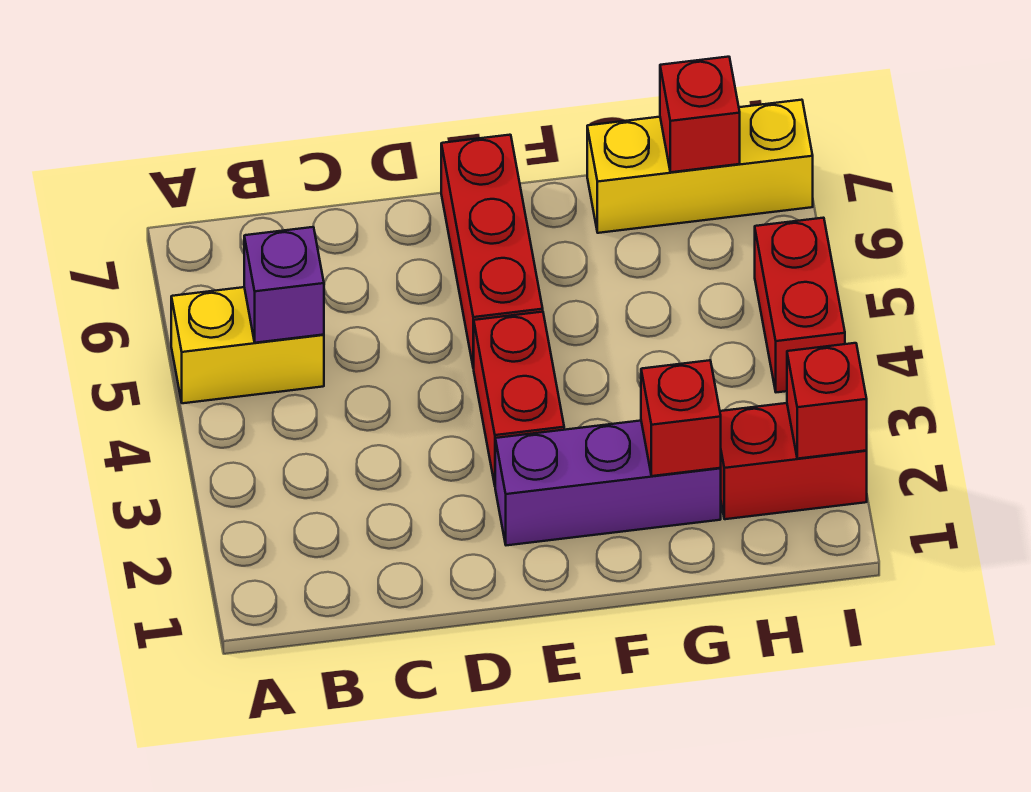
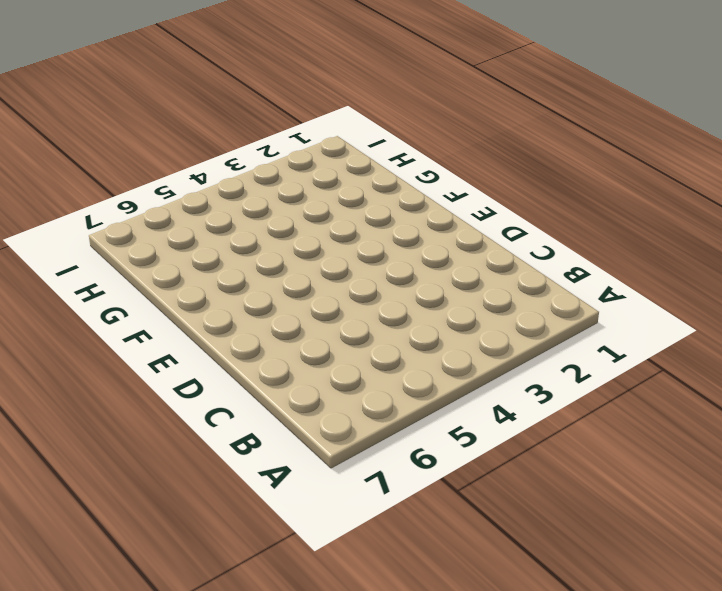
none -> yellow brick A5:B5 level 1
none -> purple brick E2:G2 level 1

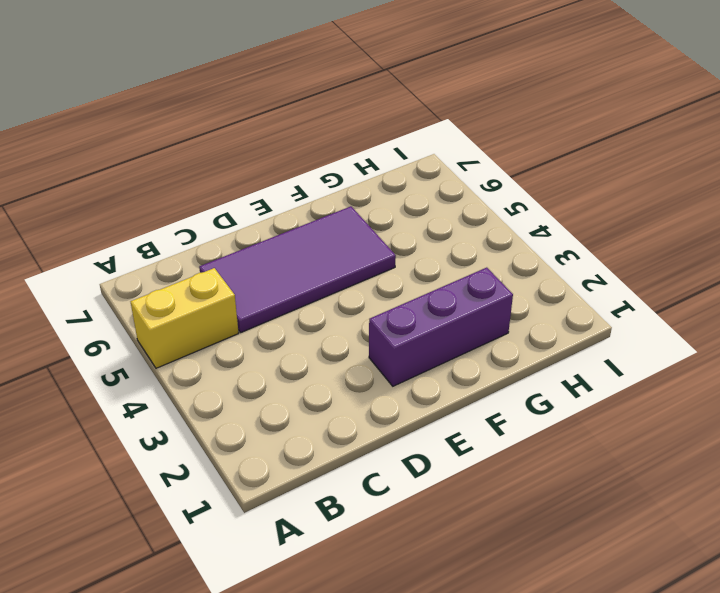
purple tile C5:F6 level 1 -> red brick E5:E7 level 1
none -> red brick E3:E4 level 1
none -> yellow brick G7:I7 level 1

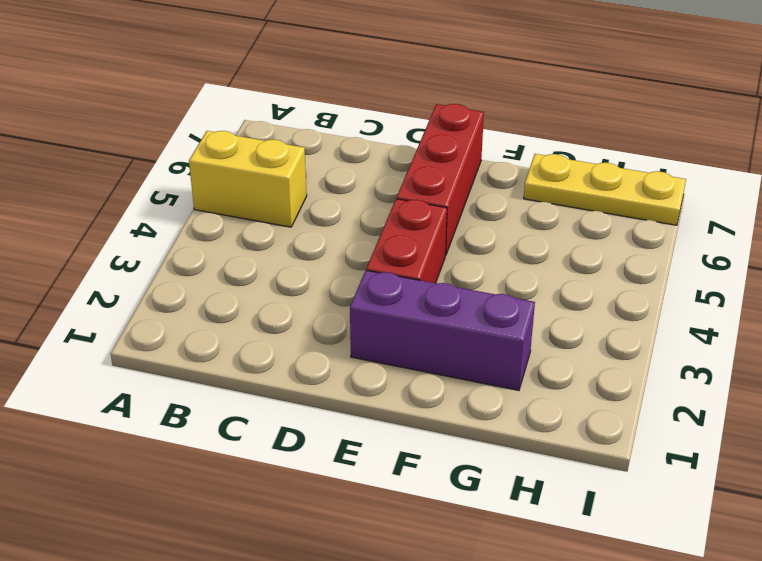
yellow plate G7:I7 level 1 -> yellow brick G7:I7 level 1
none -> red brick H2:I2 level 1
none -> red brick I4:I5 level 1

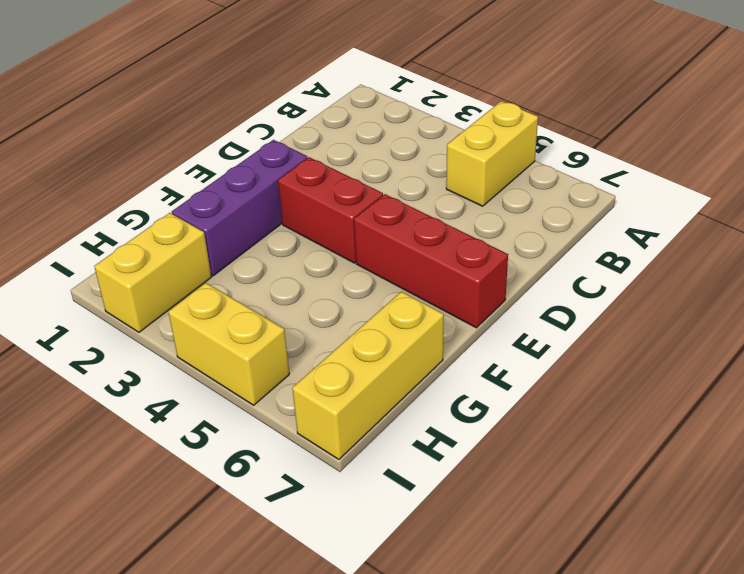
yellow brick H2:I2 level 1 -> red brick H2:I2 level 1
yellow brick I4:I5 level 1 -> red brick I4:I5 level 1
none -> purple brick B5 level 2
none -> red brick G2 level 2

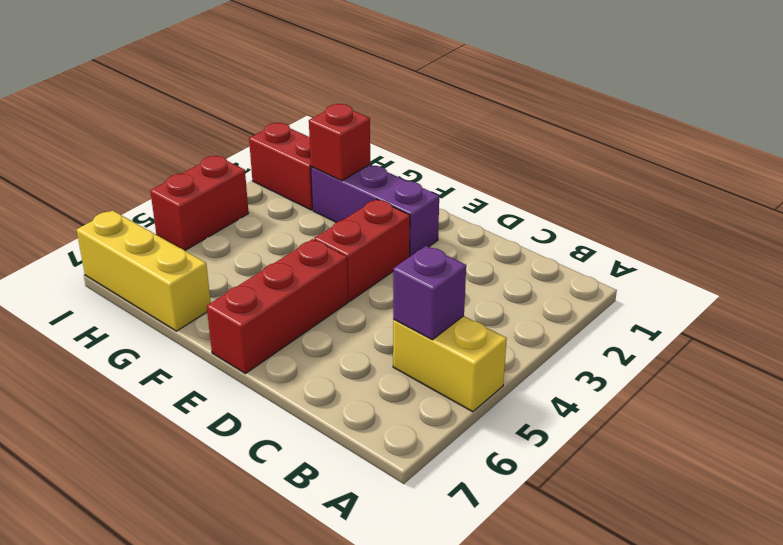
none -> red brick H7 level 2
none -> red brick I2 level 2

